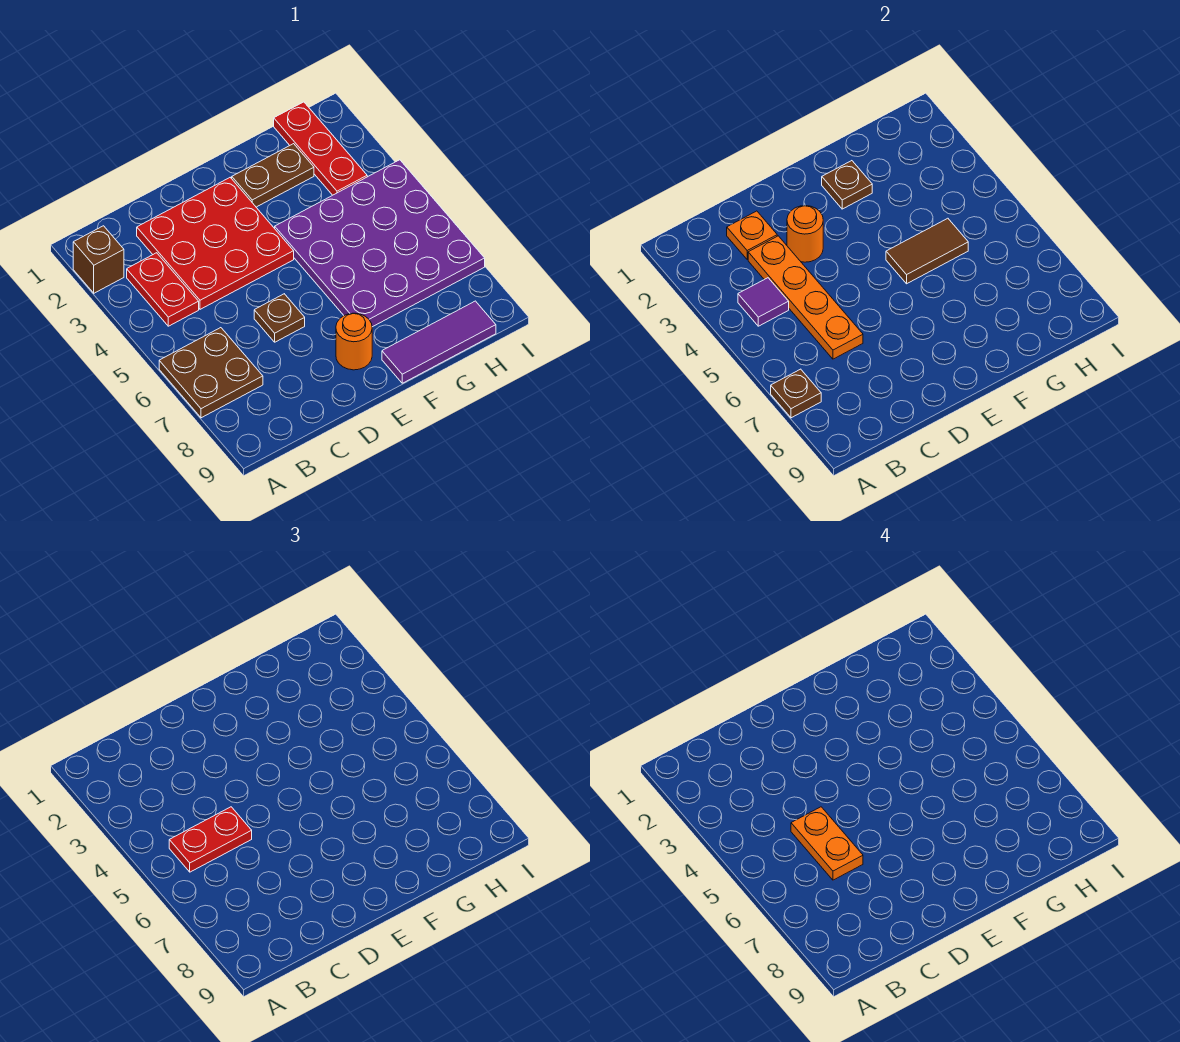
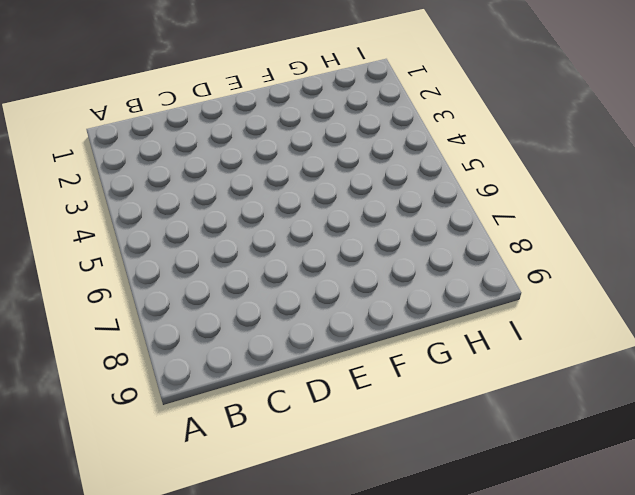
none -> brown brick A2 level 1
none -> brown plate A6:B7 level 1
none -> red plate B3:B4 level 1

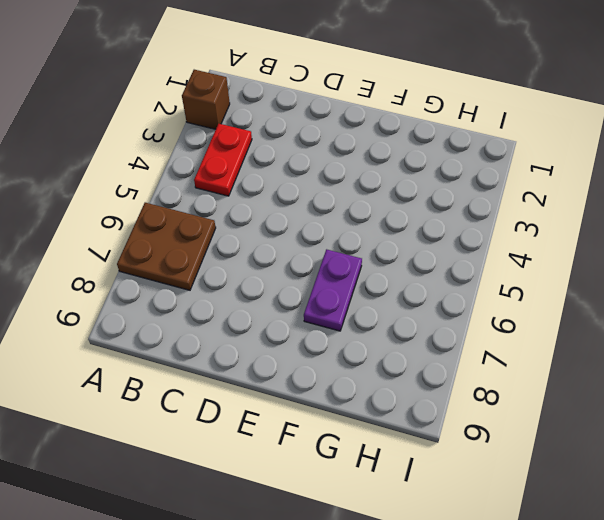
purple plate F6:F7 level 1 -> purple plate F4:I7 level 1
none -> red plate C2:E4 level 1
none -> brown plate D6 level 1
none -> orange round brick E8 level 1

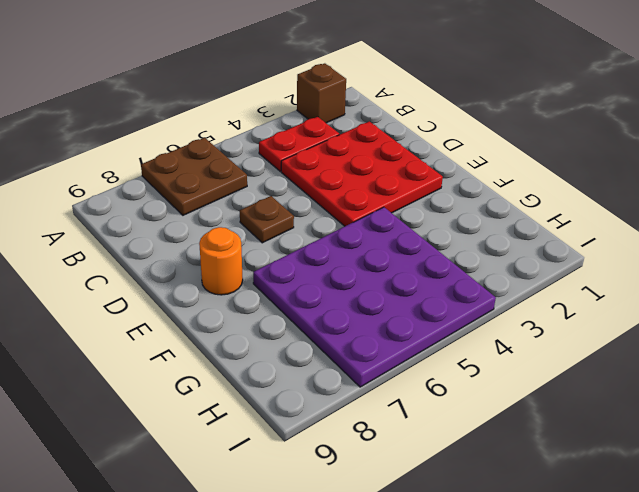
none -> brown plate F2:G2 level 1
none -> purple tile F9:H9 level 1
none -> red plate H1:H3 level 1

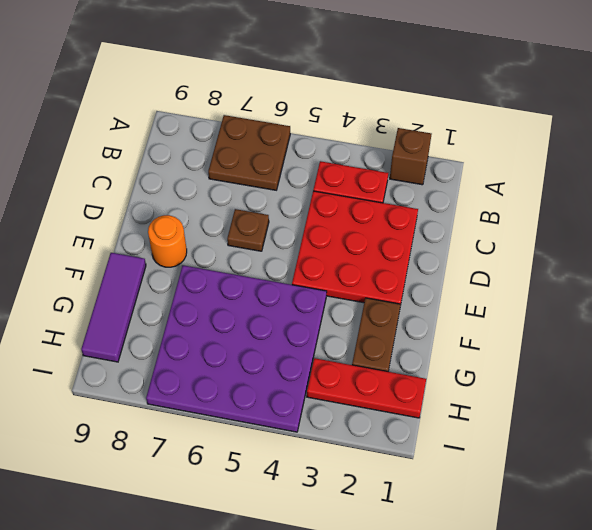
none -> brown plate A7 level 2
none -> purple tile B4 level 2
none -> orange plate C2 level 2

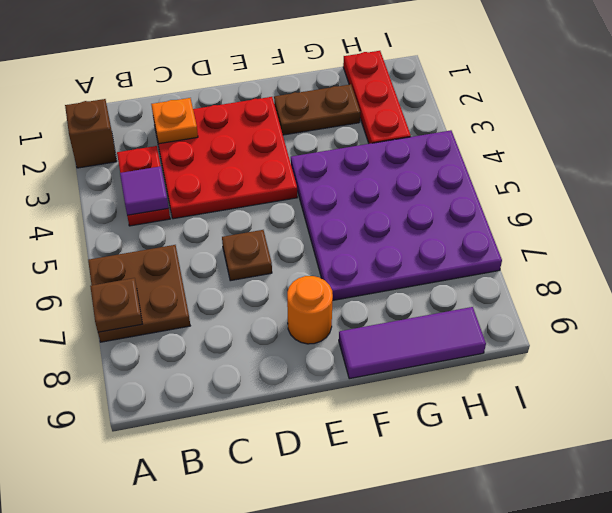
none -> orange plate C3:C6 level 2
none -> orange round brick D3 level 2
none -> brown plate F2 level 2

